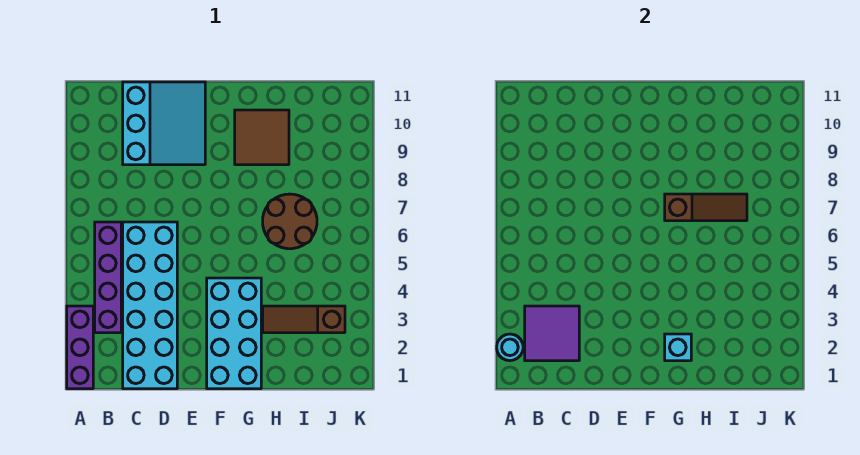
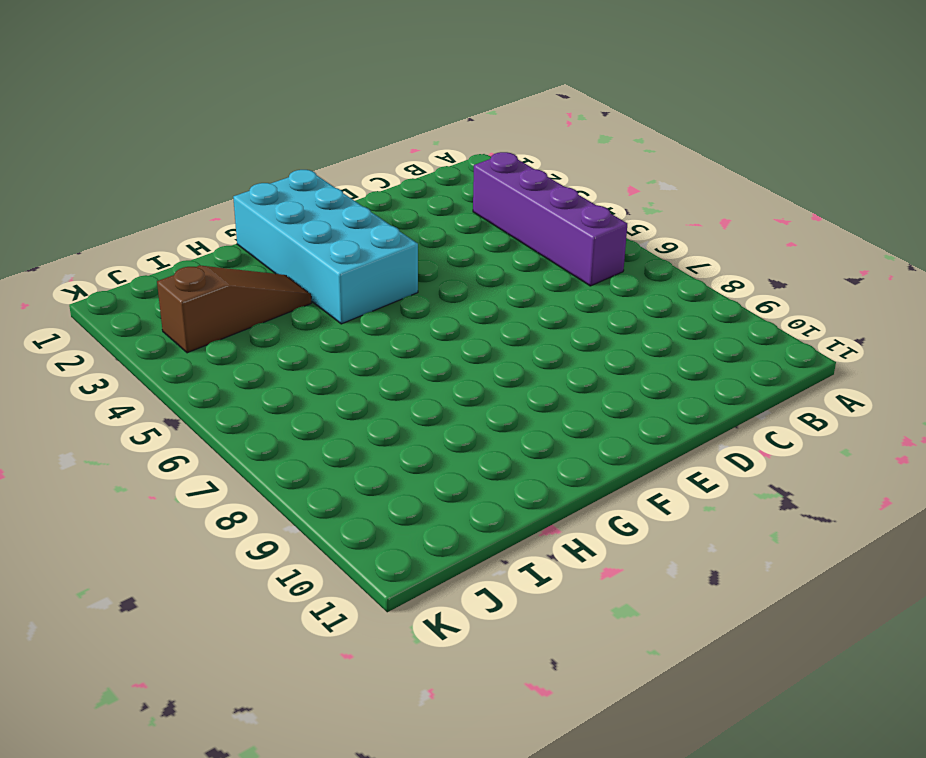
none -> purple brick A1:A3 level 1
none -> cyan brick C1:D6 level 1
none -> cyan slope C9:E11 level 1 top C

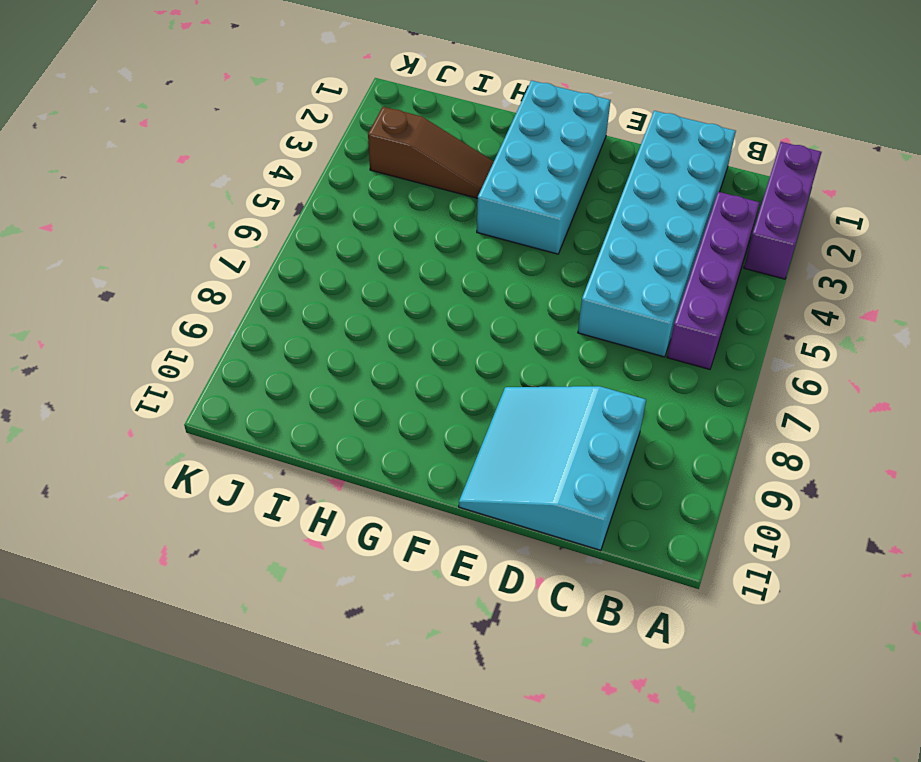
none -> brown tile G9:H10 level 1
none -> brown round brick H6:I7 level 1
none -> cyan round brick A2 level 2

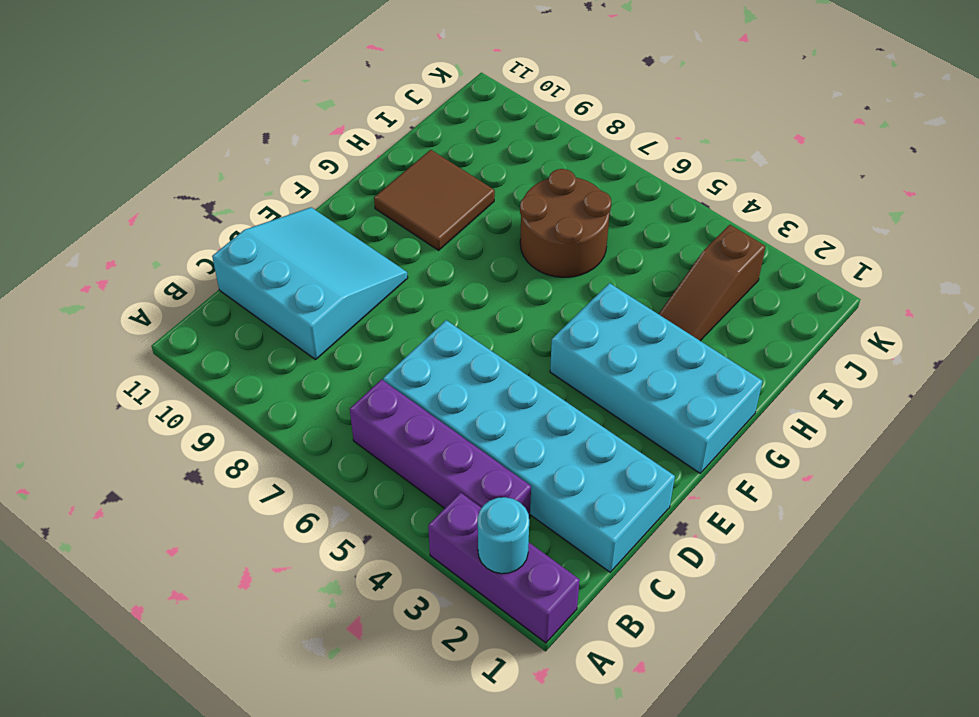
none -> purple tile B2:C3 level 2
none -> cyan brick G2 level 2
none -> brown slope G7:I7 level 2 top G

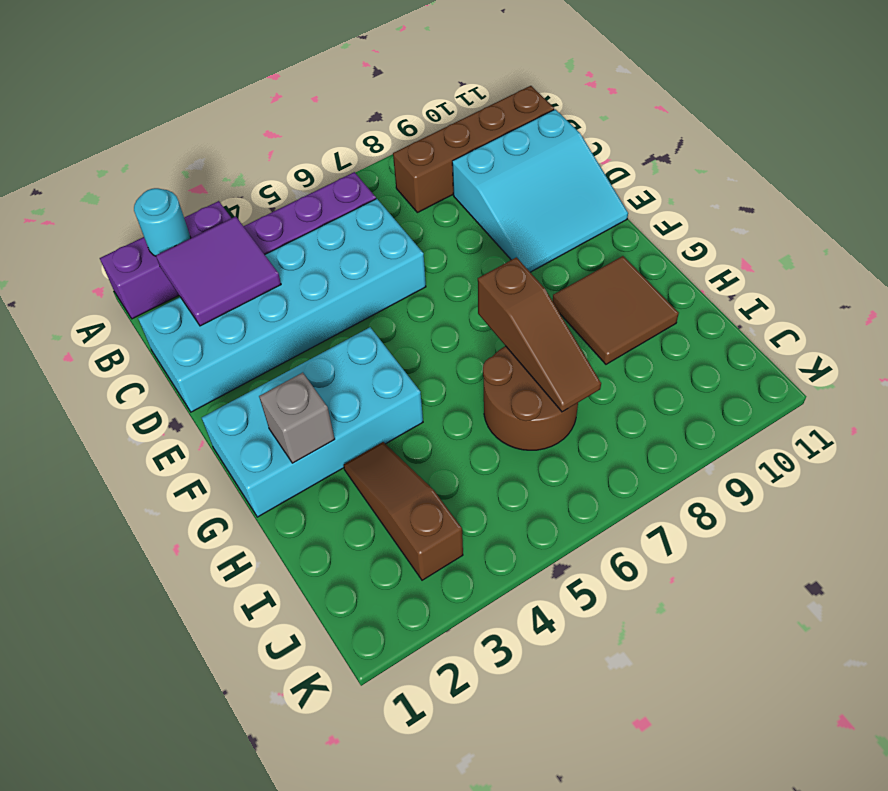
brown brick B8:B11 level 1 -> none
grey brick G2 level 2 -> cyan brick G2 level 2

